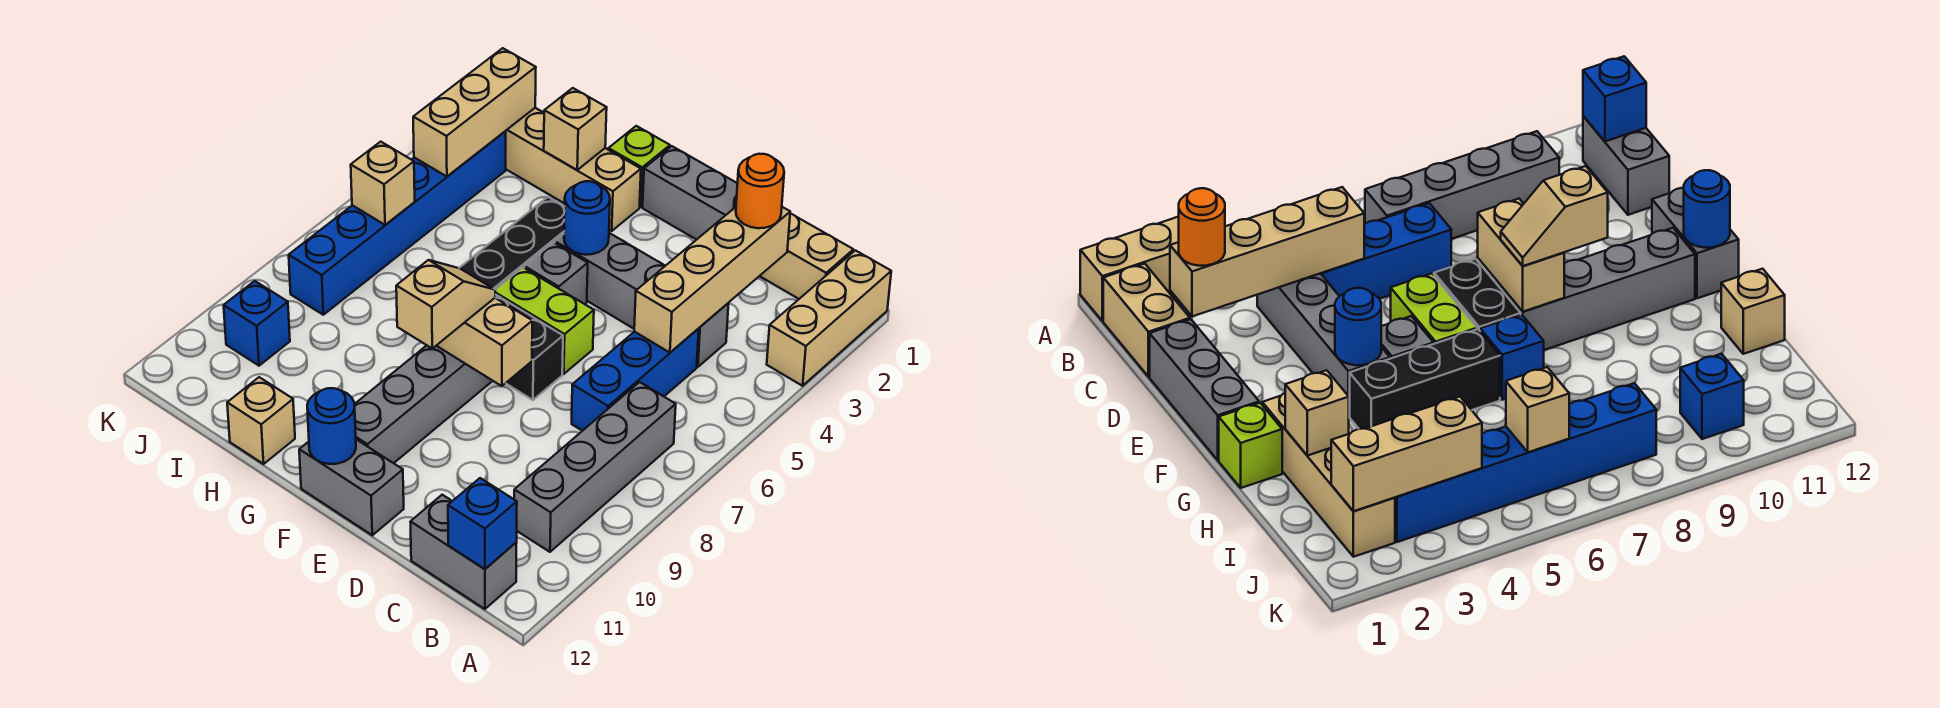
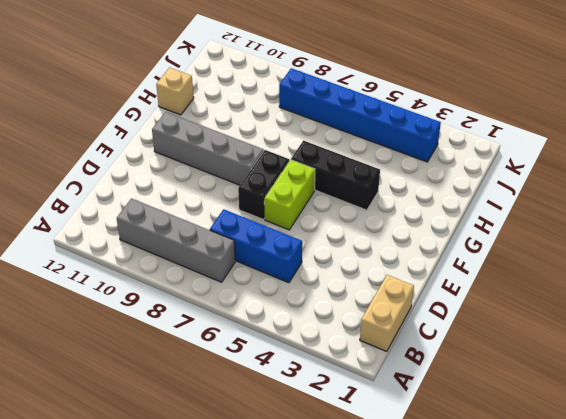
none -> tan brick A1:A3 level 1
none -> grey brick B12:C12 level 1
none -> grey brick C4:F4 level 1

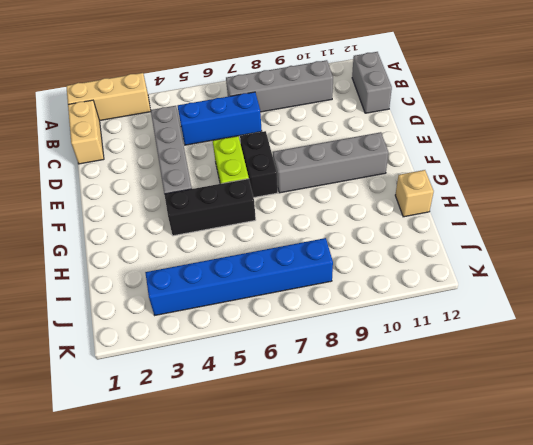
none -> grey brick D1:F1 level 1
none -> grey brick E12:F12 level 1
none -> grey brick F5 level 1

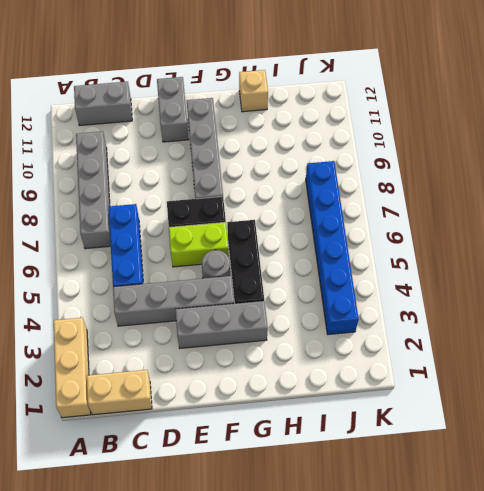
grey brick E3:G3 level 1 -> grey brick D1:F1 level 1
grey brick E11:E12 level 1 -> grey brick E12:F12 level 1
grey round brick F5 level 1 -> grey brick F5 level 1
none -> lime brick G1 level 1
none -> tan brick G2:J2 level 1
none -> blue brick G7 level 1

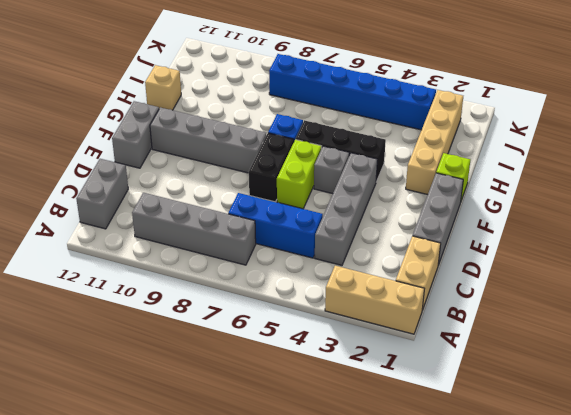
none -> blue brick J10 level 1
none -> blue brick B12 level 2
none -> tan brick C2:C5 level 2

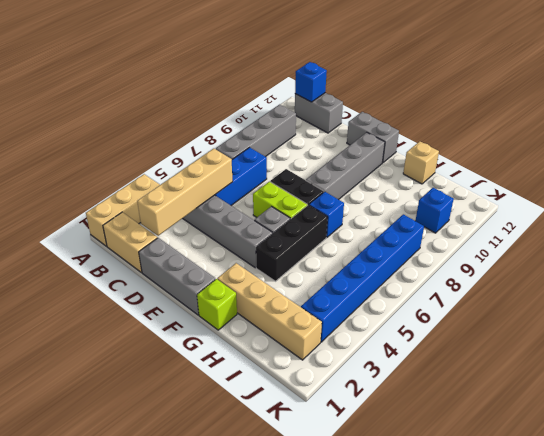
none -> tan brick E8:F8 level 2
none -> blue round brick F4 level 2
none -> blue round brick F12 level 2

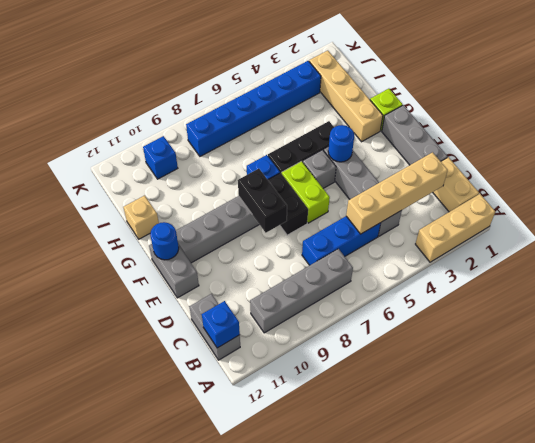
black brick E8:F8 level 2 -> tan brick E8:F8 level 2
none -> tan brick H2 level 2
none -> tan brick J2:J4 level 2
none -> tan brick J6 level 2

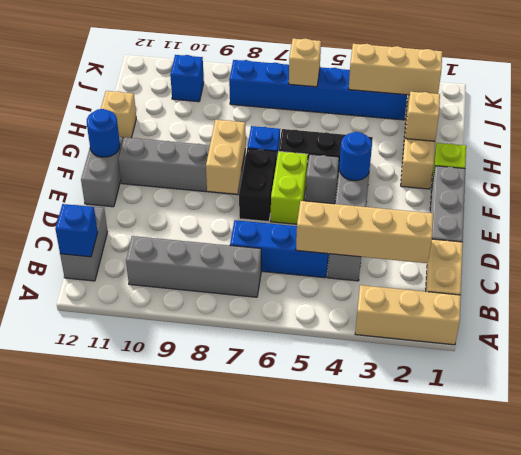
none -> orange round brick C2 level 3
none -> tan slope F8:F9 level 3 top 9

